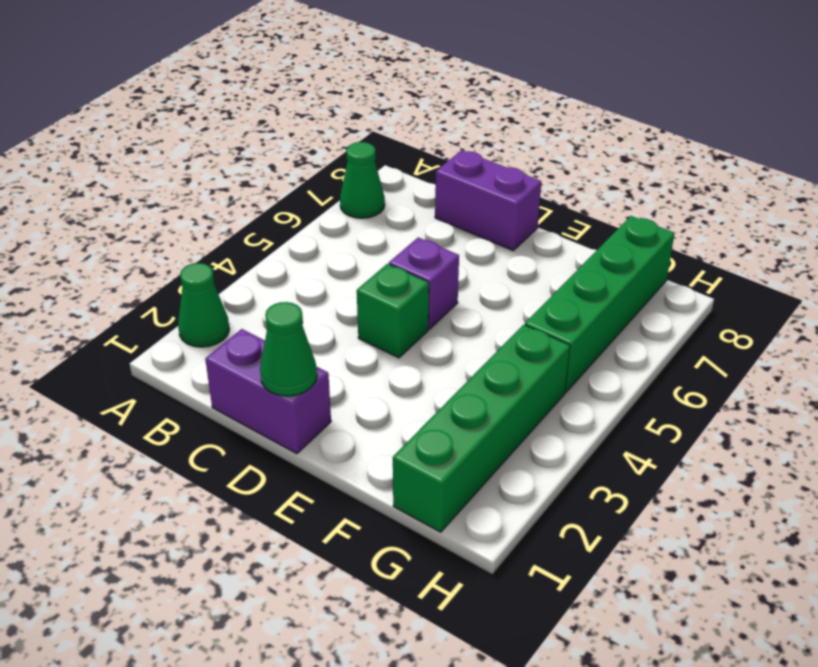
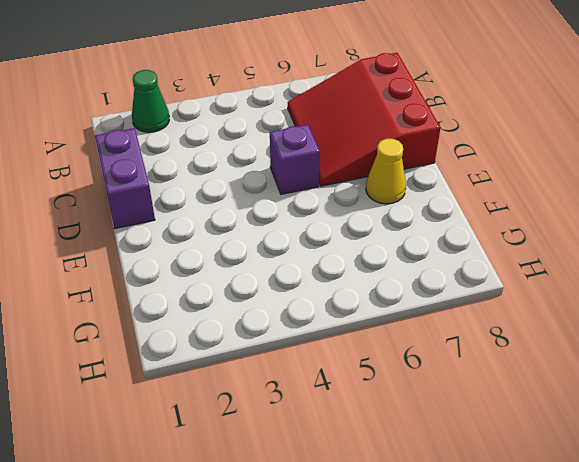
red slope B6:D8 level 1 top 8 -> purple brick C8:D8 level 1
yellow cone E7 level 1 -> none
none -> green cone A7 level 1
none -> green brick D4 level 1

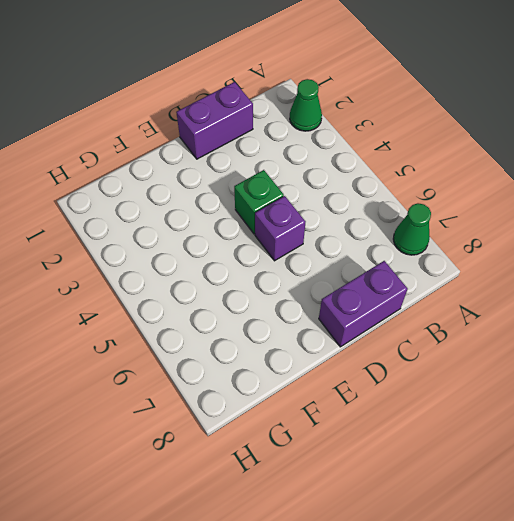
none -> green brick G1:G4 level 1
none -> green brick G5:G8 level 1

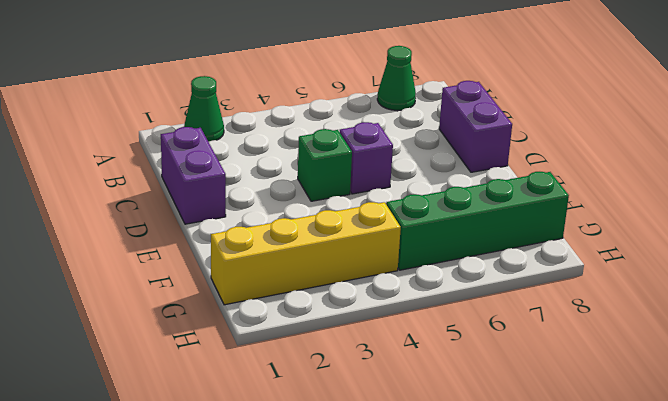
yellow brick G1:G4 level 1 -> green brick G1:G4 level 1
none -> green cone D1 level 2

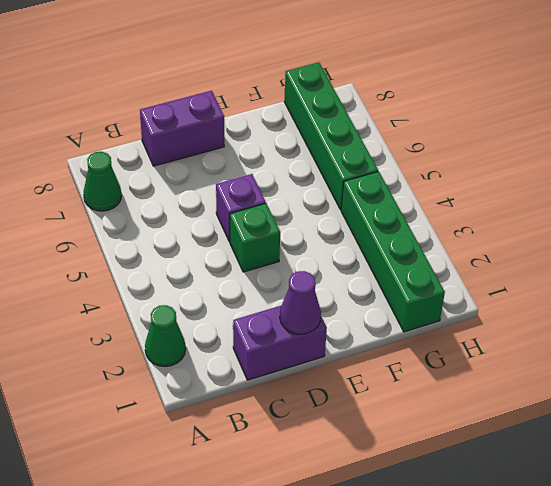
purple cone D1 level 2 -> green cone D1 level 2

